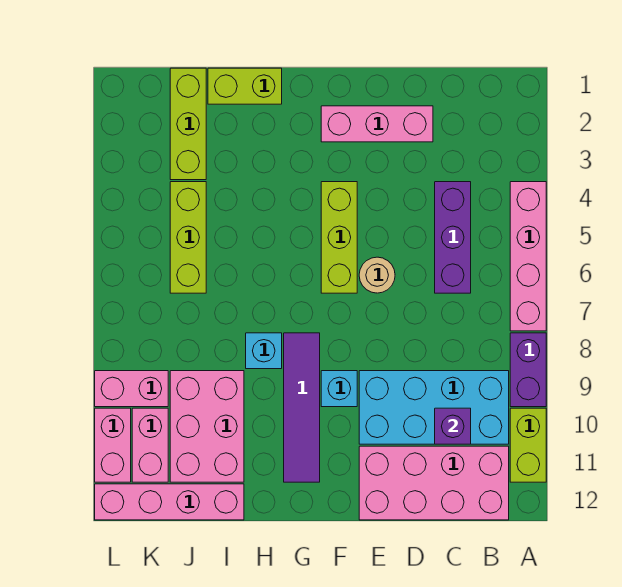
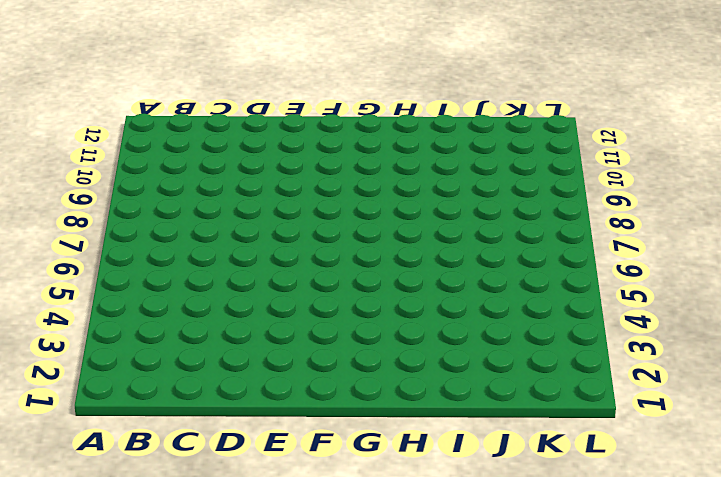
none -> pink brick A4:A7 level 1
none -> purple brick A8:A9 level 1
none -> lime brick A10:A11 level 1

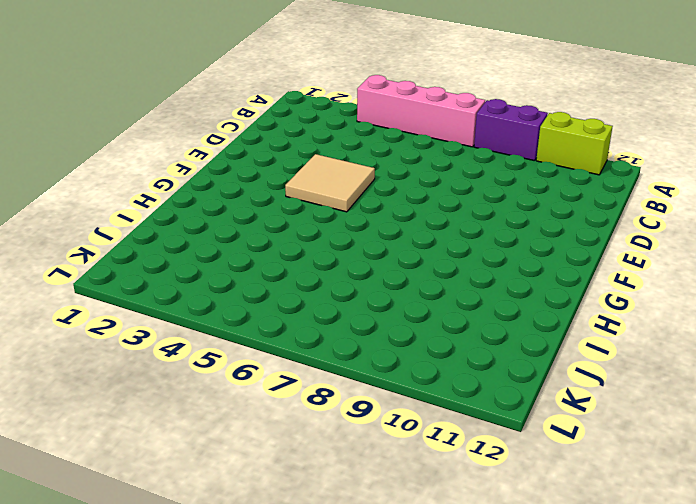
tan tile E4:F5 level 1 -> lime brick F4:F6 level 1
none -> cyan brick B9:E10 level 1
none -> pink brick B11:E12 level 1
none -> purple brick C4:C6 level 1

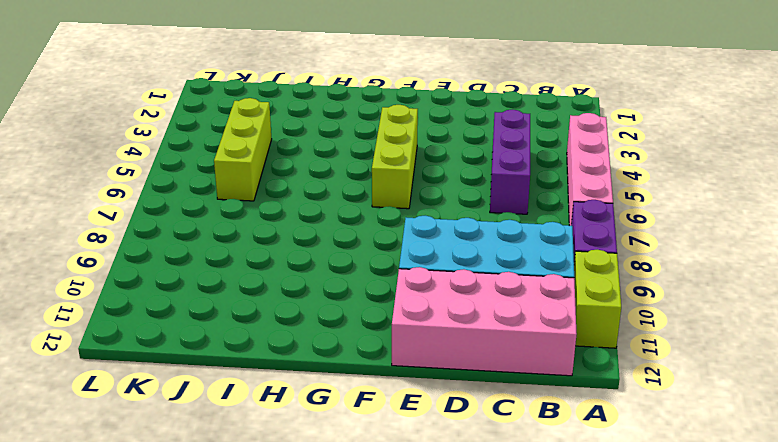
none -> pink brick D2:F2 level 1
none -> tan round brick E6 level 1
none -> cyan brick F9 level 1

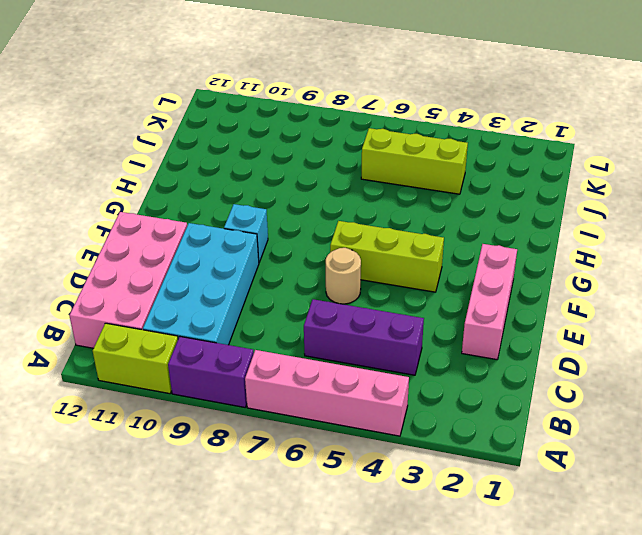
none -> purple tile G8:G11 level 1
none -> lime brick H1:I1 level 1
none -> cyan brick H8 level 1

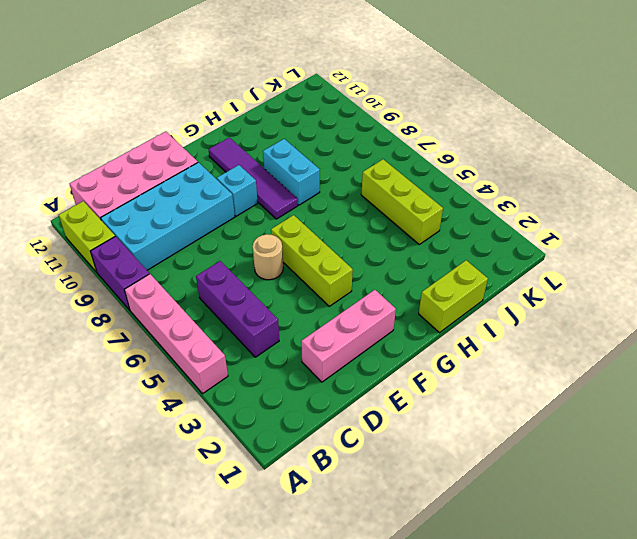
cyan brick H8:H9 level 1 -> cyan brick H8 level 1
none -> pink brick I9:J11 level 1
none -> pink brick I12:L12 level 1
none -> lime brick J1:J3 level 1

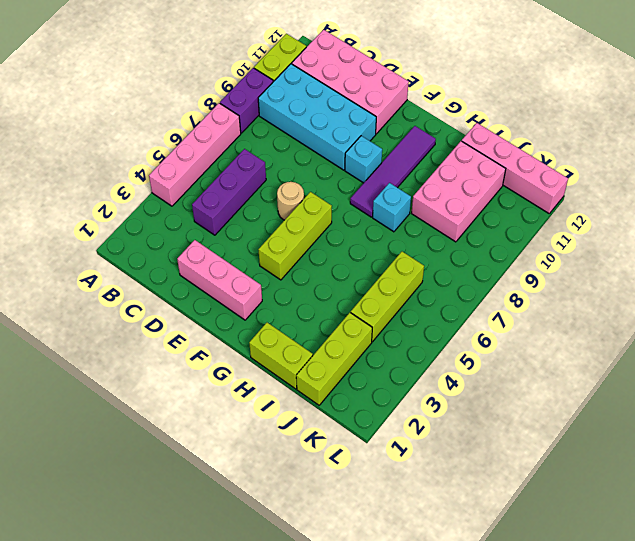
none -> pink brick K9:L9 level 1
none -> pink brick K10:K11 level 1
none -> pink brick L10:L11 level 1

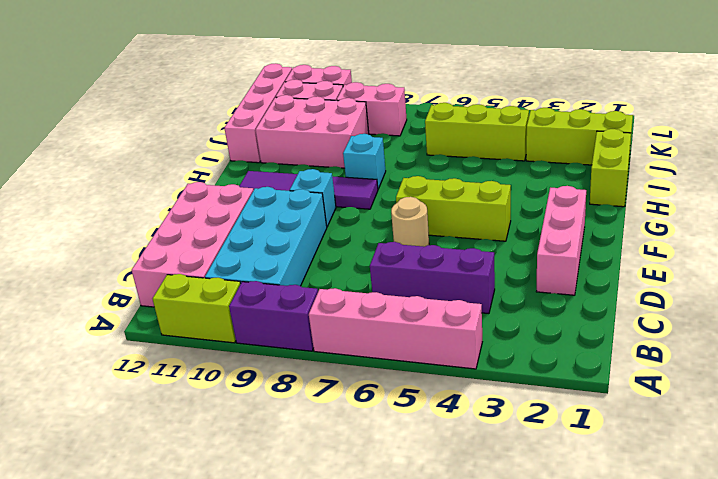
pink brick K8:K9 level 1 -> pink brick K9:L9 level 1
none -> purple brick C10 level 2

